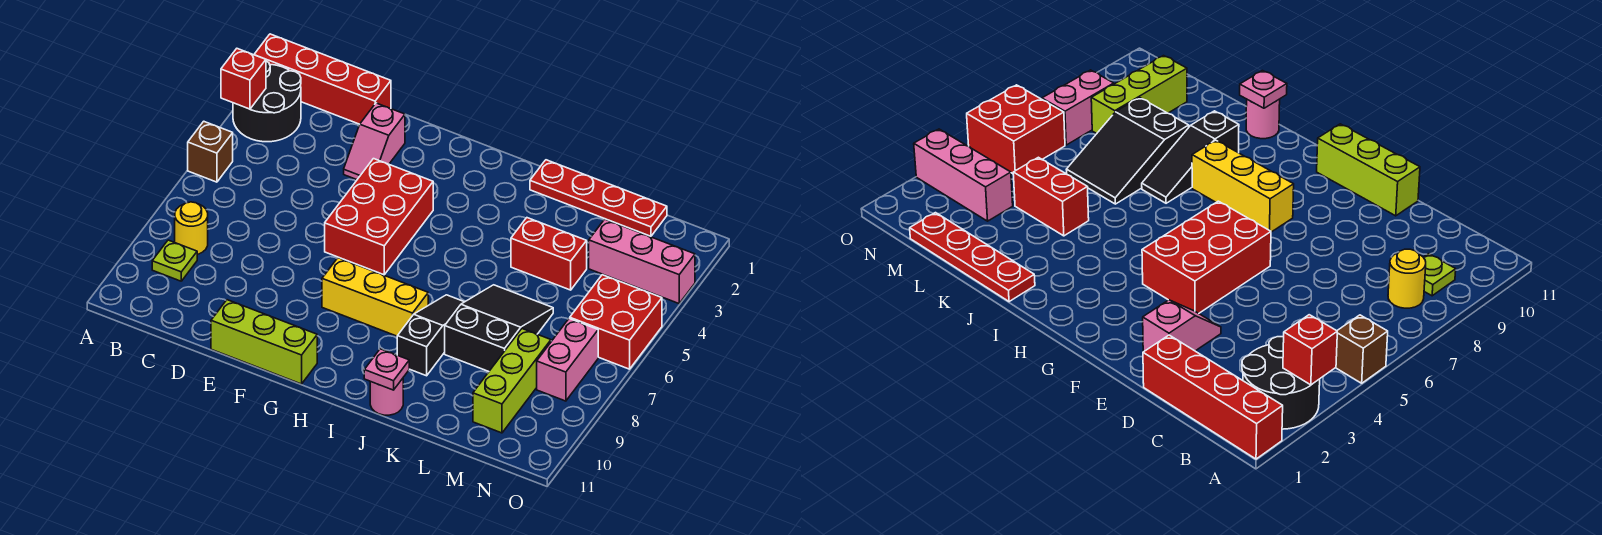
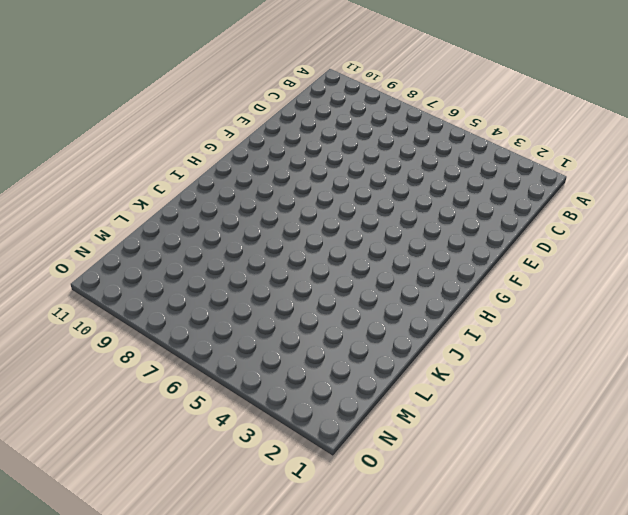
none -> red brick A1:D1 level 1
none -> black round brick A2:B3 level 1
none -> brown brick A5 level 1

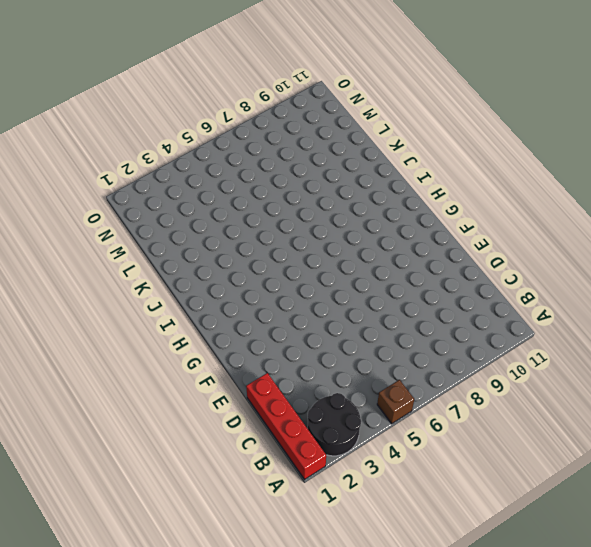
none -> yellow round brick B8 level 1
none -> lime plate B9 level 1
none -> pink slope E2:E3 level 1 top 2

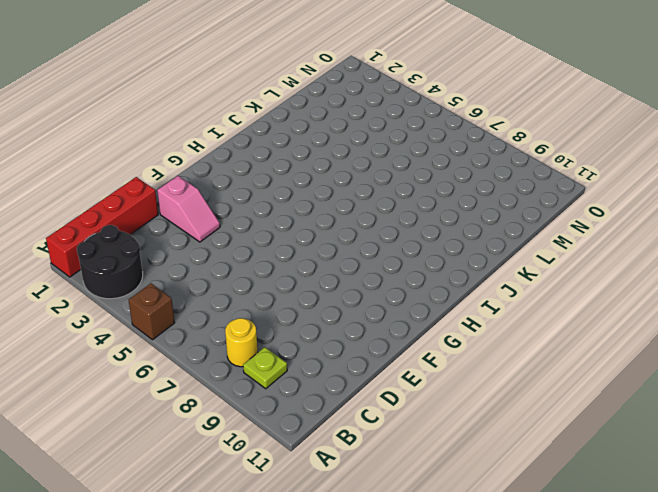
none -> lime brick E11:G11 level 1
none -> red brick F4:G6 level 1
none -> yellow brick G8:I8 level 1

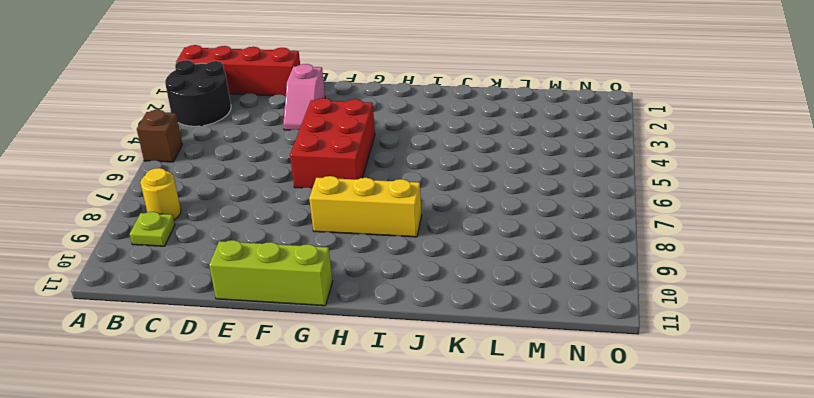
none -> red plate J1:M1 level 1
none -> black slope J7:J9 level 1 top 9
none -> pink round brick J11 level 1

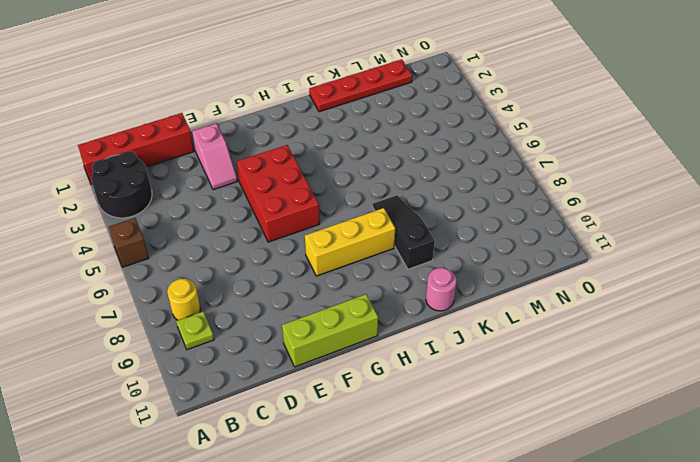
none -> red brick K4:L4 level 1
none -> black slope K6:L8 level 1 top 8
none -> pink brick M3:O3 level 1

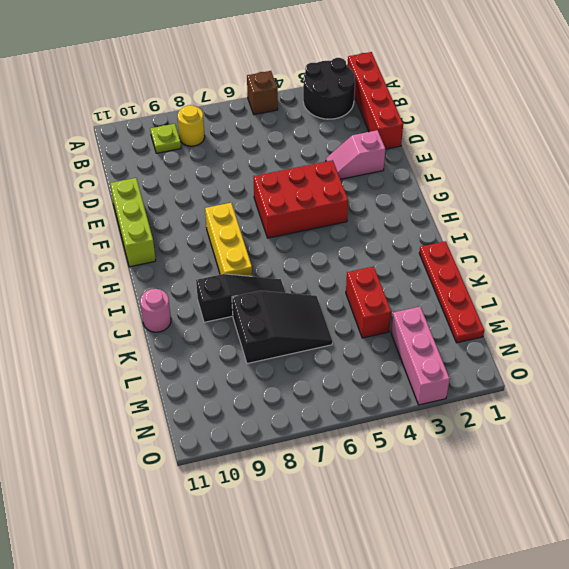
none -> lime brick M8:M10 level 1
none -> red brick N5:O6 level 1
none -> pink brick N7:N8 level 1

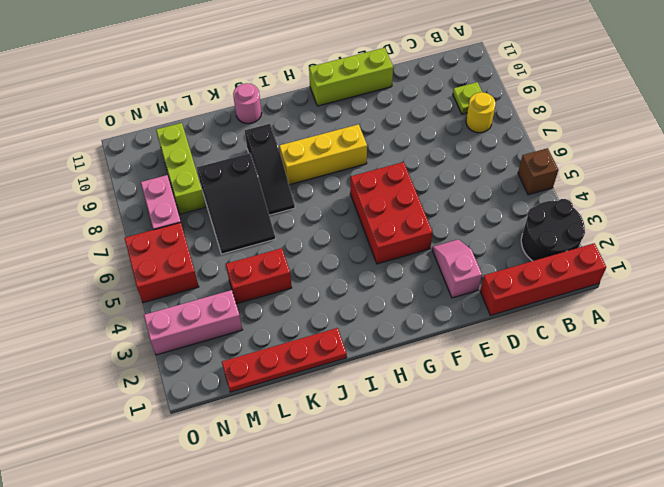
none -> red brick A3 level 2
none -> pink plate J11 level 2

